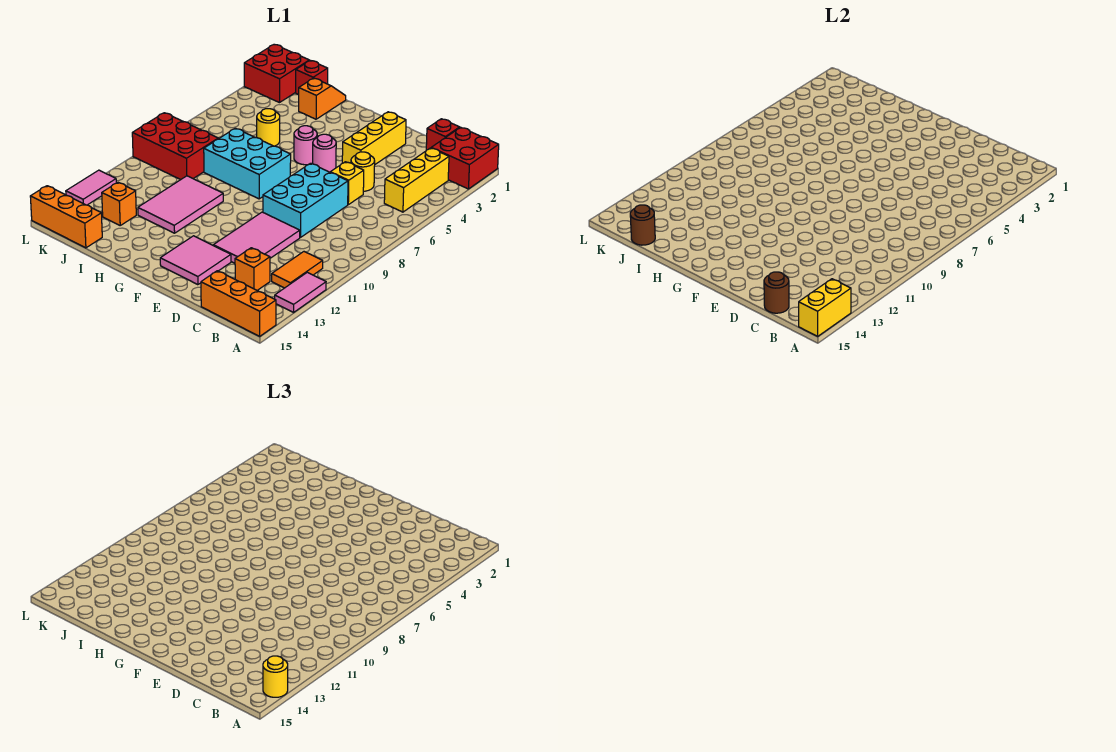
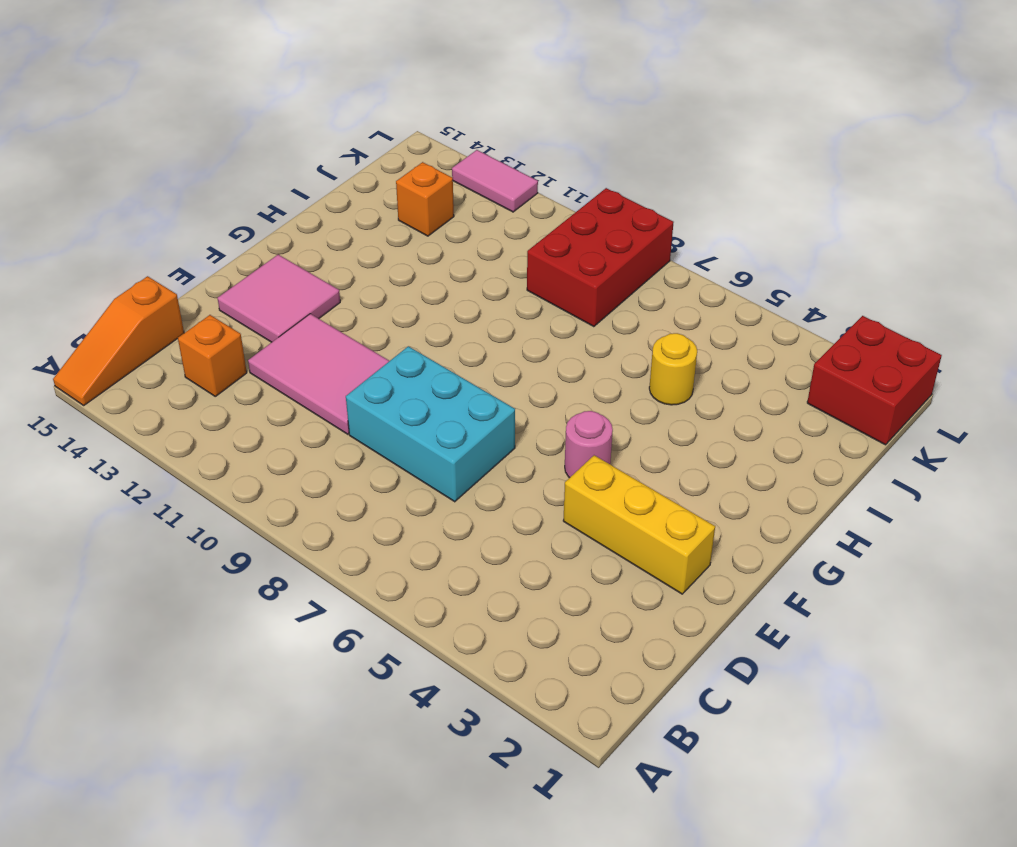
orange slope A15:C15 level 1 top C -> orange brick A15:C15 level 1
none -> red brick A1:B2 level 1
none -> pink tile A12:A13 level 1
none -> yellow brick B3:B5 level 1

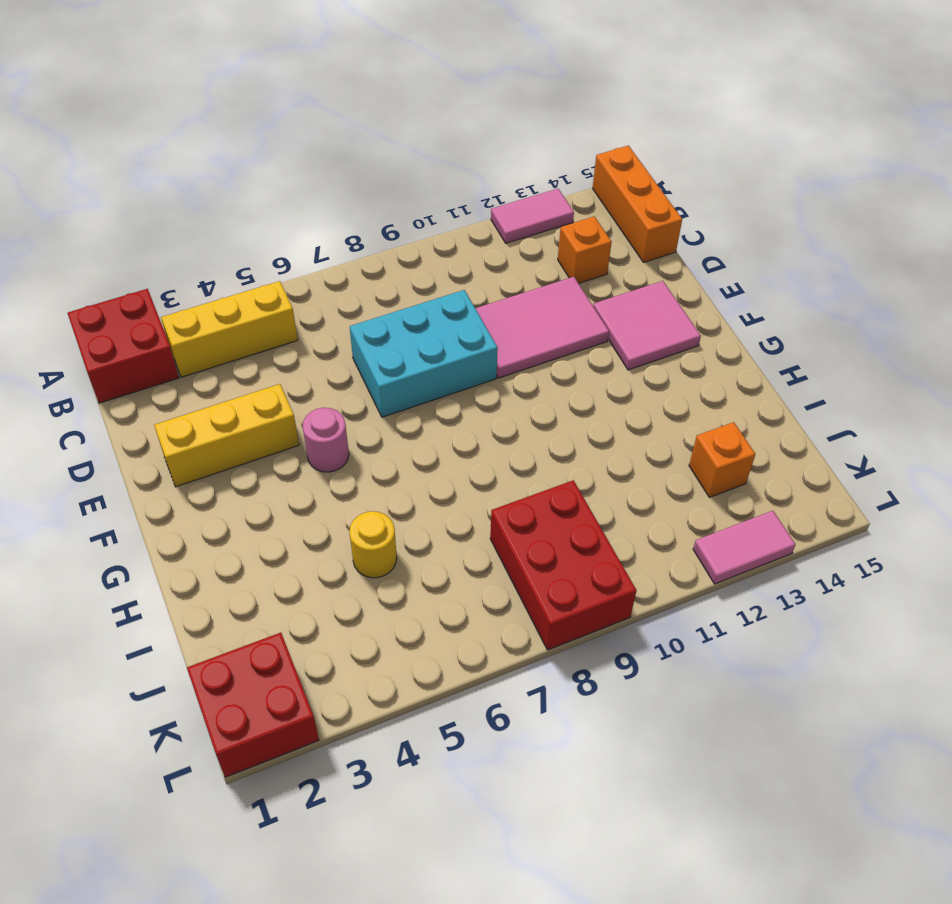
none -> orange tile B11:B12 level 1
none -> red brick C1 level 1
none -> yellow round brick D5 level 1

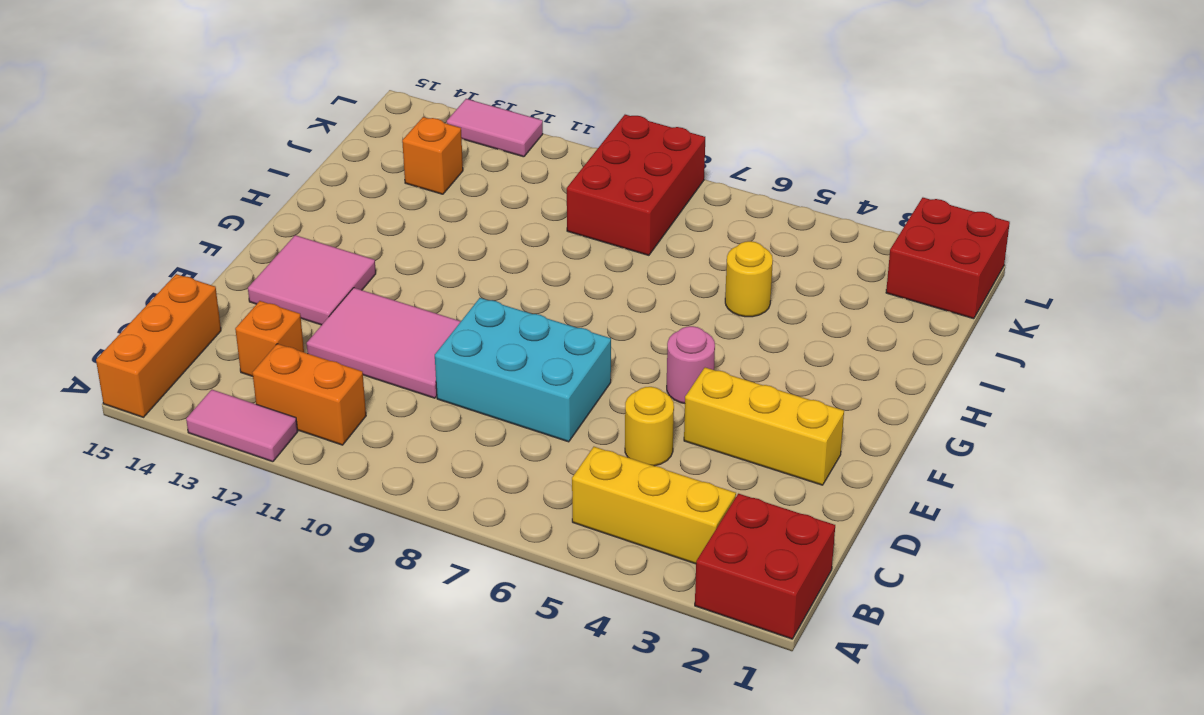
orange brick B11:B12 level 1 -> orange tile B11:B12 level 1
none -> red brick C1 level 1
none -> yellow brick D6 level 1
none -> pink round brick G5 level 1

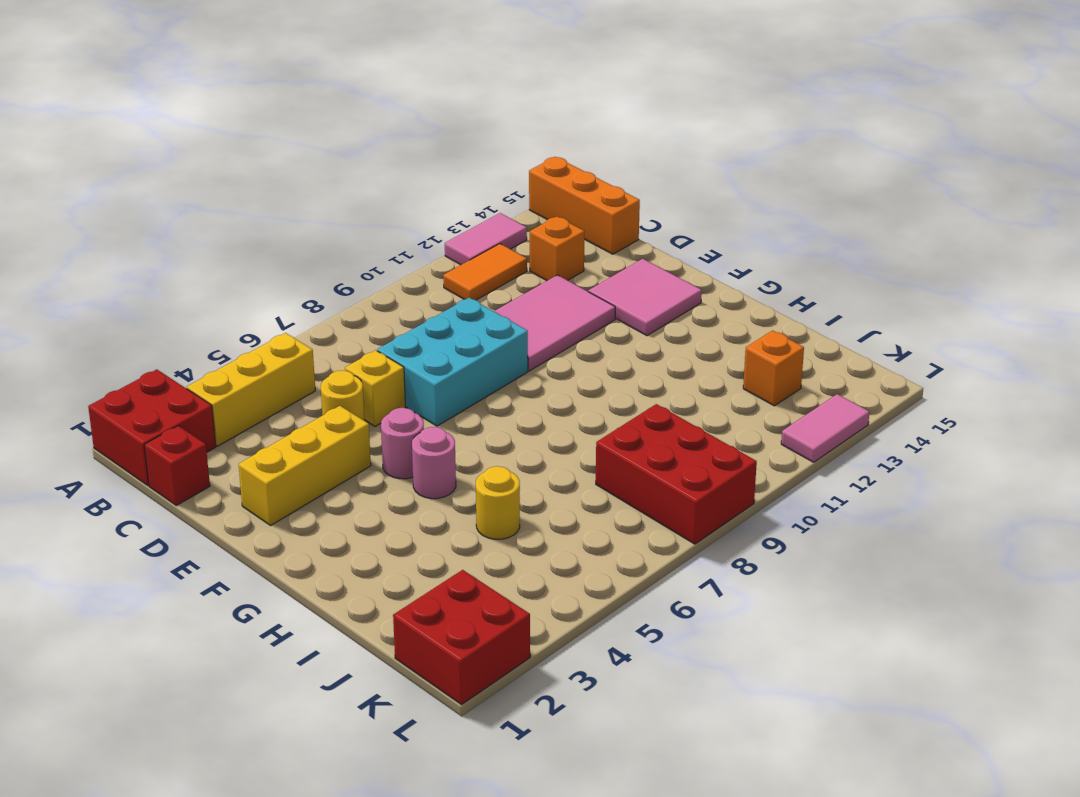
none -> cyan brick G7:I8 level 1
none -> pink tile H10:I12 level 1
none -> orange slope I1:I2 level 1 top 2

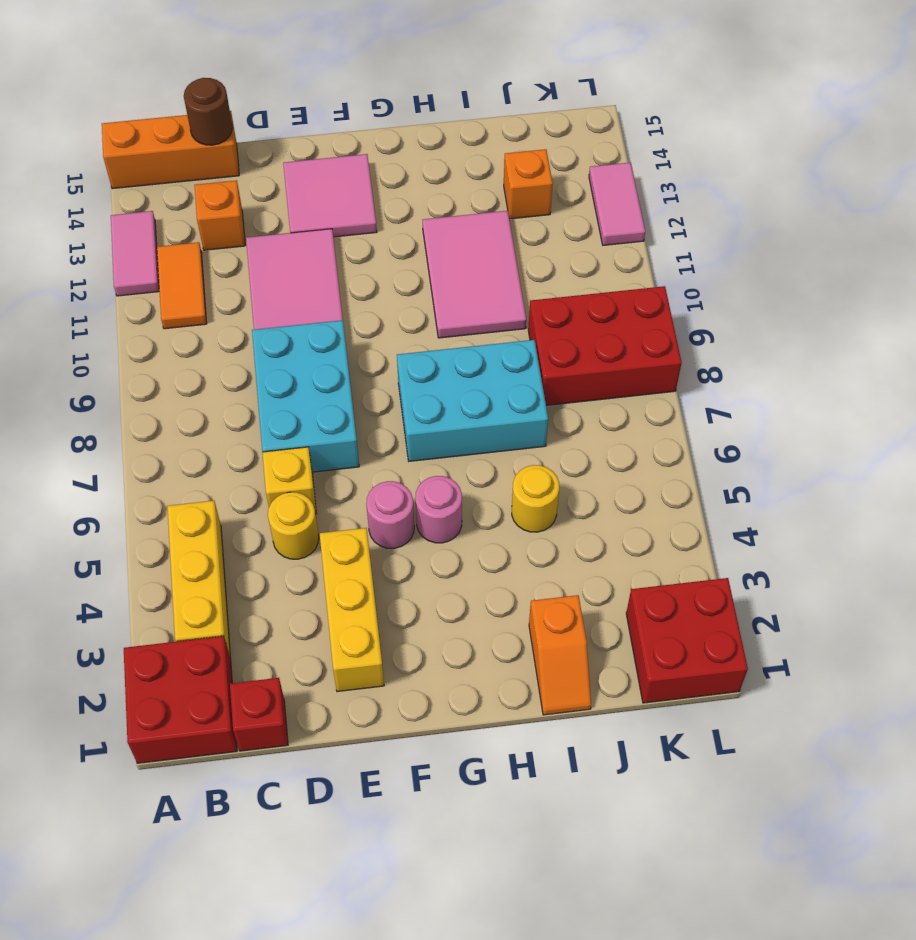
none -> red brick J1 level 1
none -> orange brick J15:L15 level 1
none -> yellow brick A14:A15 level 2

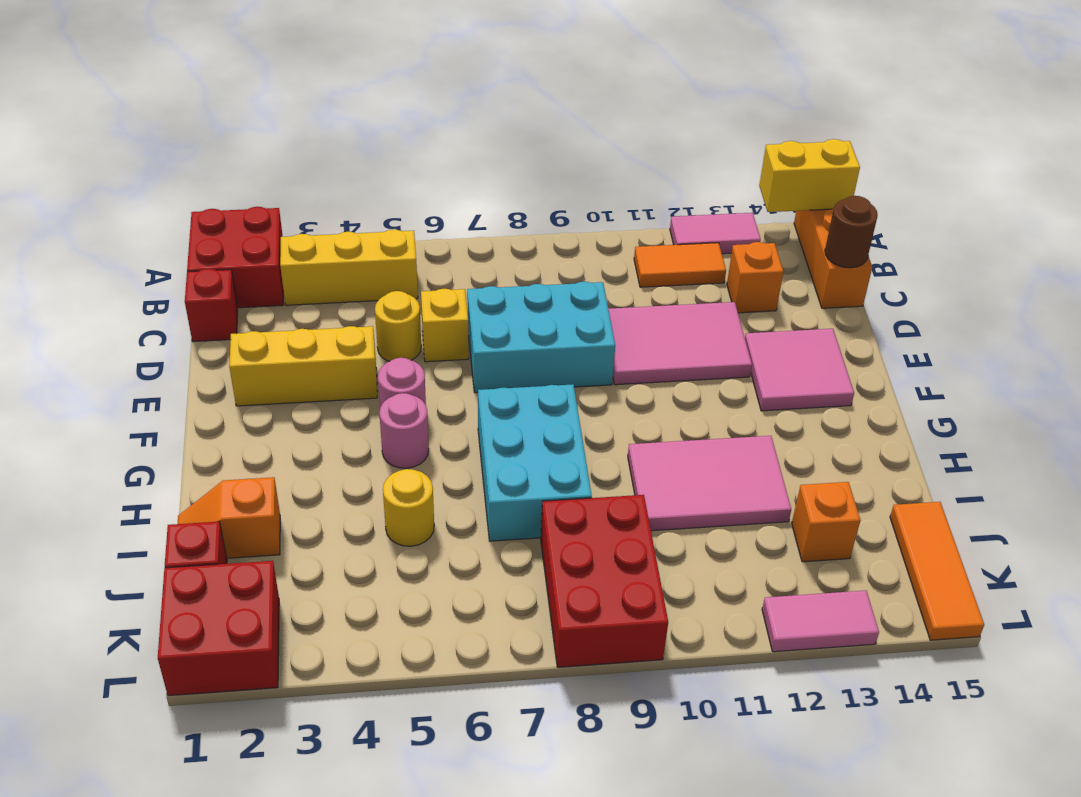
orange tile J15:L15 level 1 -> orange brick J15:L15 level 1
none -> brown round brick J15 level 2
none -> yellow round brick A14 level 3

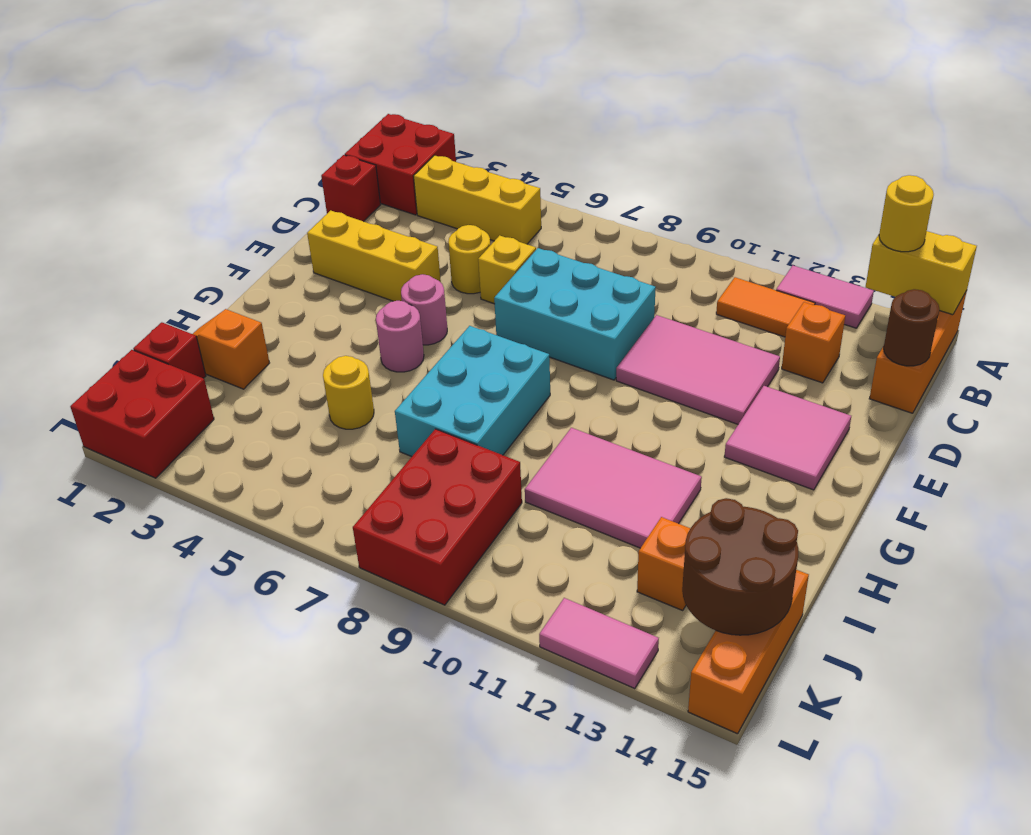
brown round brick J14:K15 level 2 -> brown round brick J15 level 2

